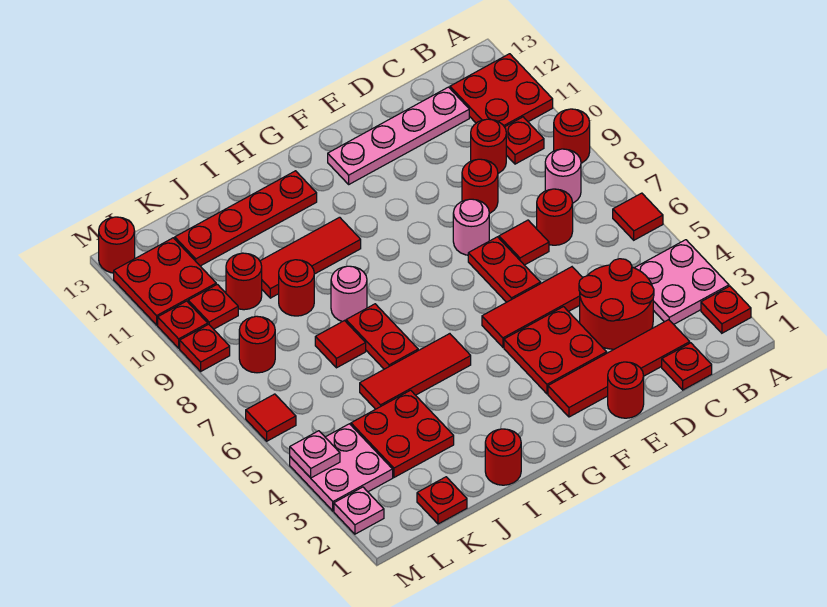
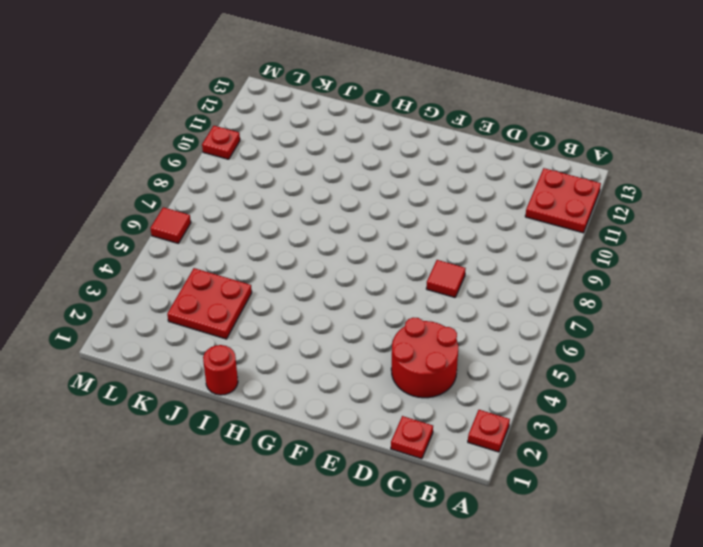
none -> pink plate A3:B4 level 1
none -> red tile A6 level 1
none -> red round brick A9 level 1
none -> pink round brick B8 level 1

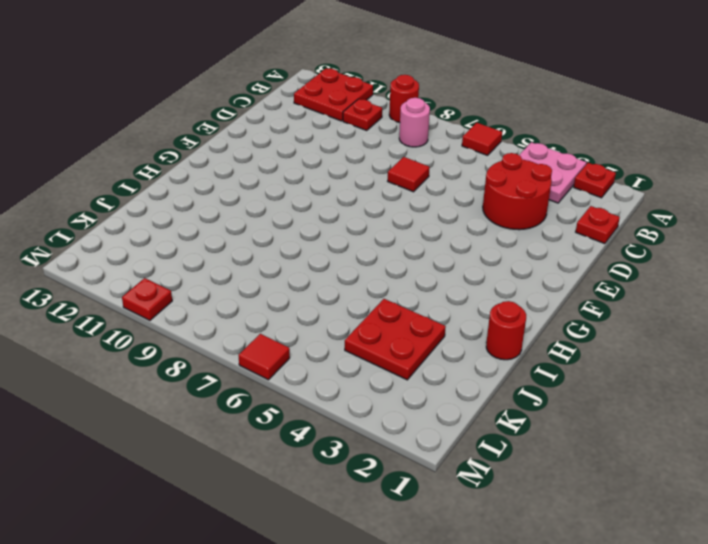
none -> red tile C2:F2 level 1
none -> red round brick C7 level 1
none -> red round brick C10 level 1
none -> pink plate C12:F12 level 1

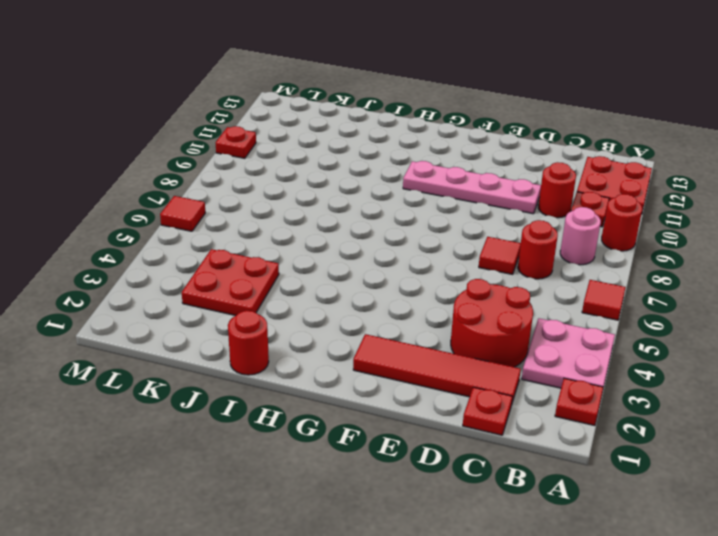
pink plate D10:G10 level 1 -> pink plate C12:F12 level 1
none -> red tile D5:F5 level 1
none -> red round brick D9 level 1
none -> red round brick E1 level 1
none -> red plate E3:F4 level 1

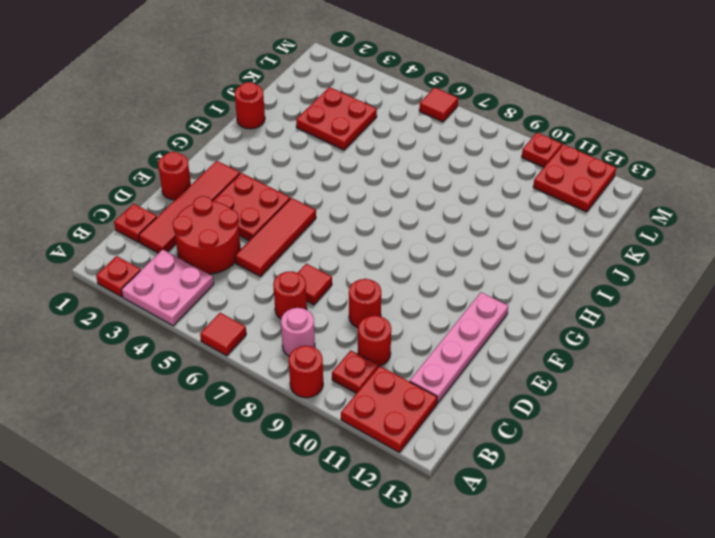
none -> red plate E6:E7 level 1
none -> pink round brick E8 level 1
none -> red tile H5:J5 level 1
none -> red tile H10:J10 level 1

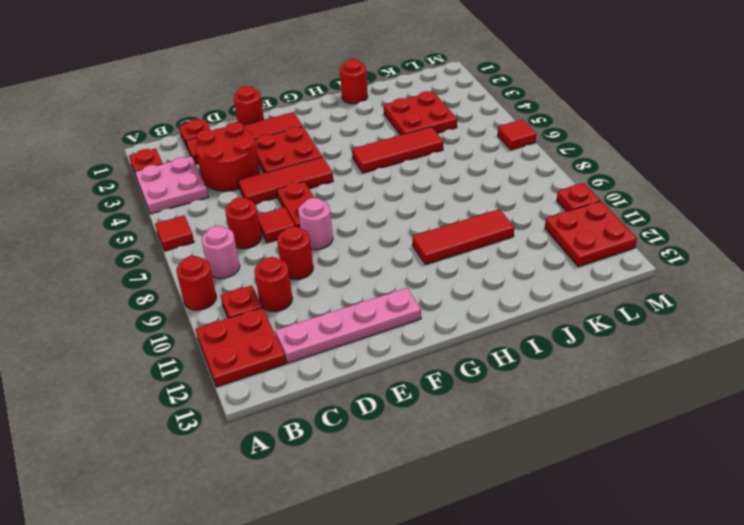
none -> red plate H12:K12 level 1
none -> red plate I6:I7 level 1
none -> pink round brick I8 level 1
none -> red tile J7 level 1

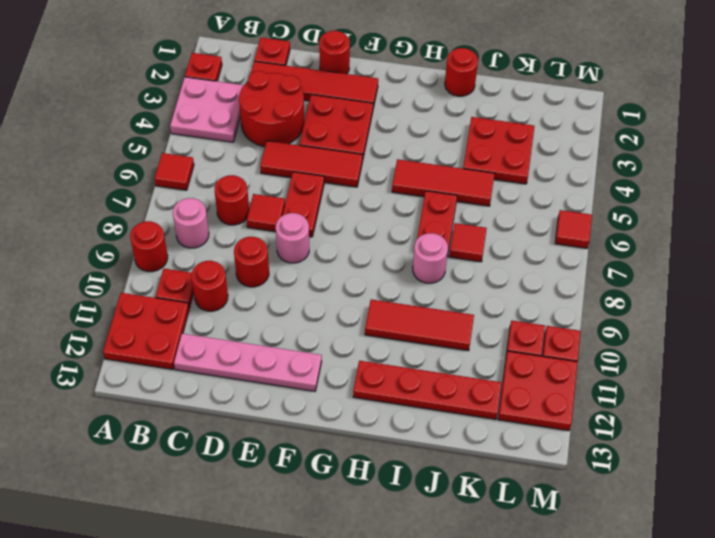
none -> red round brick J9 level 1
none -> red plate K1 level 1
none -> red round brick K10 level 1
none -> pink plate L3:M4 level 1

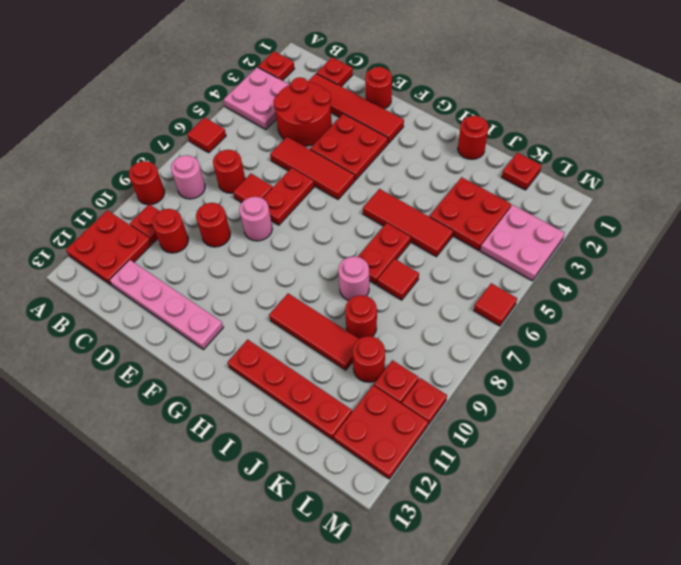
none -> red round brick L8 level 1
none -> pink plate M2 level 1
none -> red plate M9 level 1
none -> red round brick M13 level 1

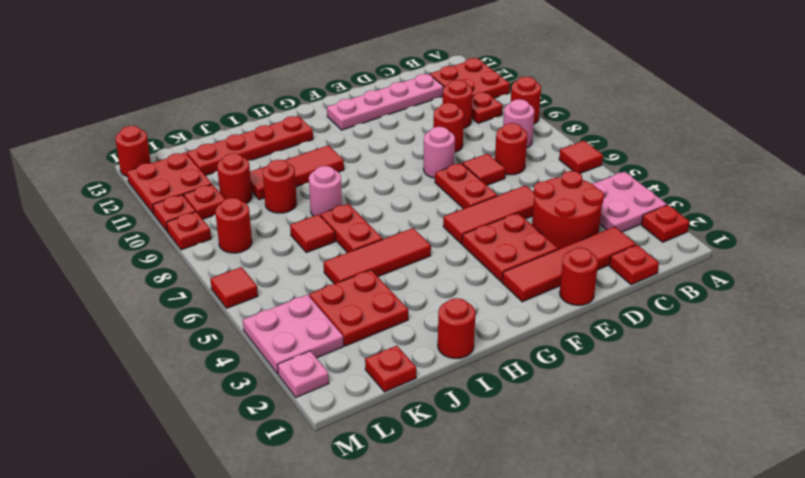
none -> pink plate M4 level 2

